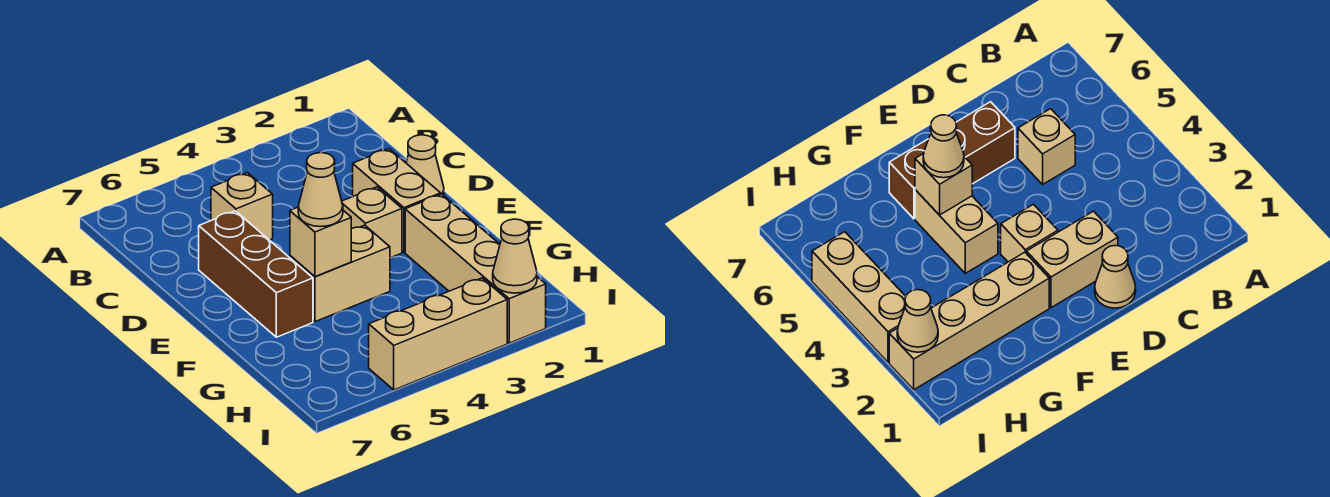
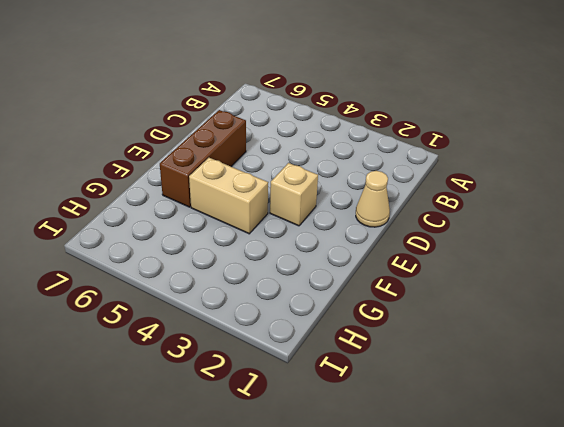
none -> tan brick C5 level 1
none -> tan brick D2:E2 level 1

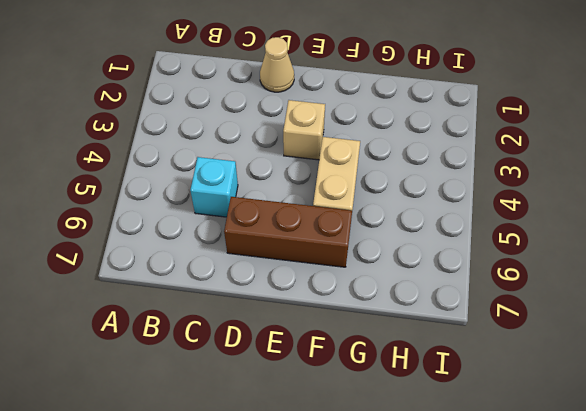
cyan brick C5 level 1 -> tan brick C5 level 1
none -> tan brick D2:E2 level 1
none -> tan brick F2:I2 level 1

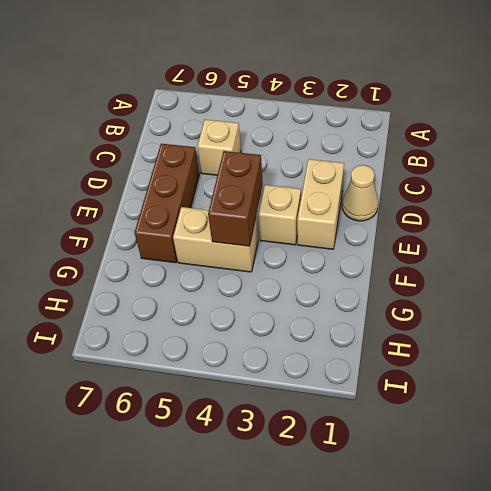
brown brick E4:F4 level 2 -> none
none -> tan brick F2:I2 level 1
none -> tan brick I3:I5 level 1

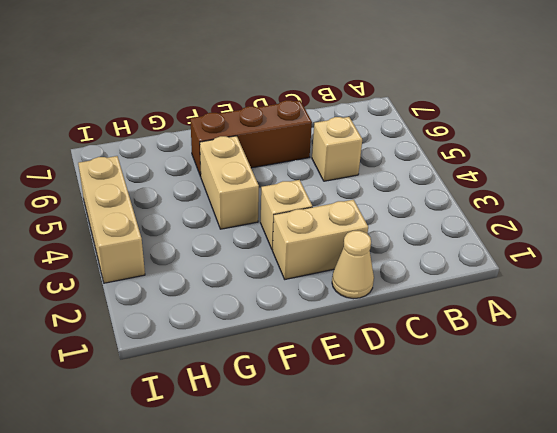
none -> tan brick F2:I2 level 1
none -> tan brick F5 level 2

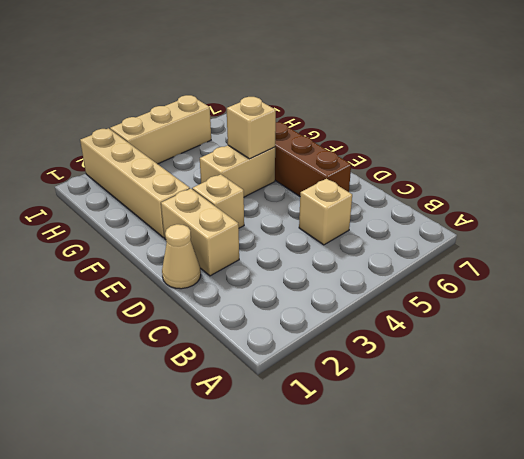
none -> tan cone I2 level 2
none -> tan cone F5 level 3

